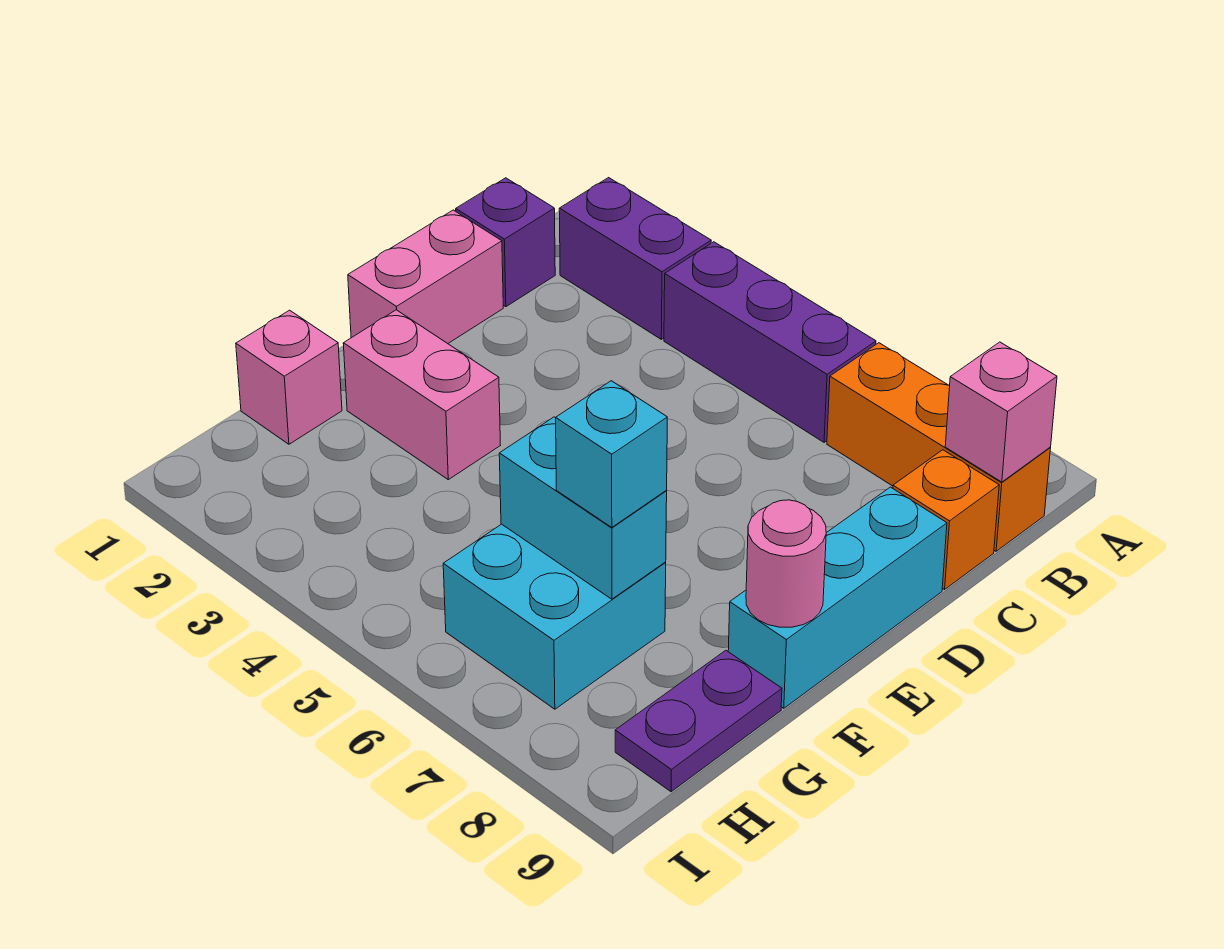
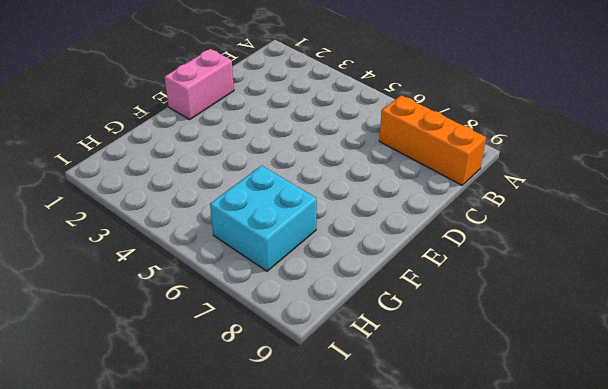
none -> purple brick B2:B3 level 1
none -> purple brick B4:B6 level 1
none -> purple brick C1 level 1

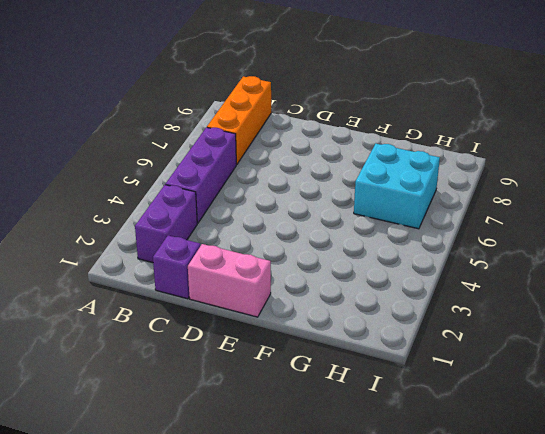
none -> orange brick C9 level 1
none -> cyan brick D9:F9 level 1
none -> pink brick F2:F3 level 1

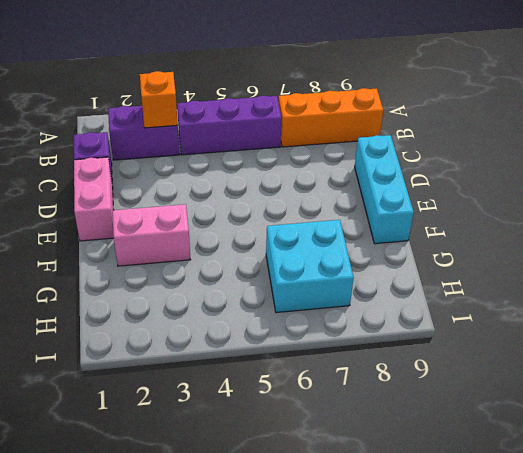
orange brick B3 level 2 -> orange brick C9 level 1
none -> pink brick G1 level 1
none -> purple plate G9:H9 level 1
none -> pink brick B9 level 2

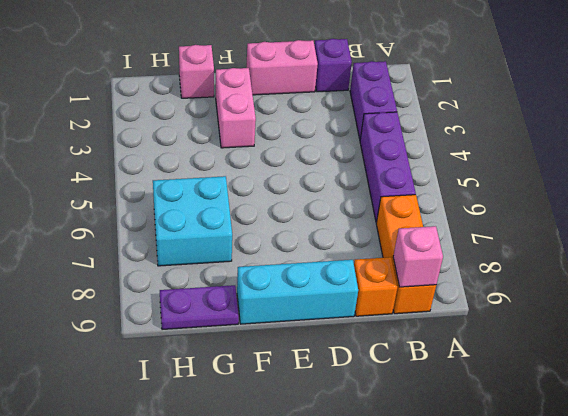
none -> pink round brick F9 level 2
none -> cyan brick G6:G7 level 2
none -> cyan brick G7 level 3

